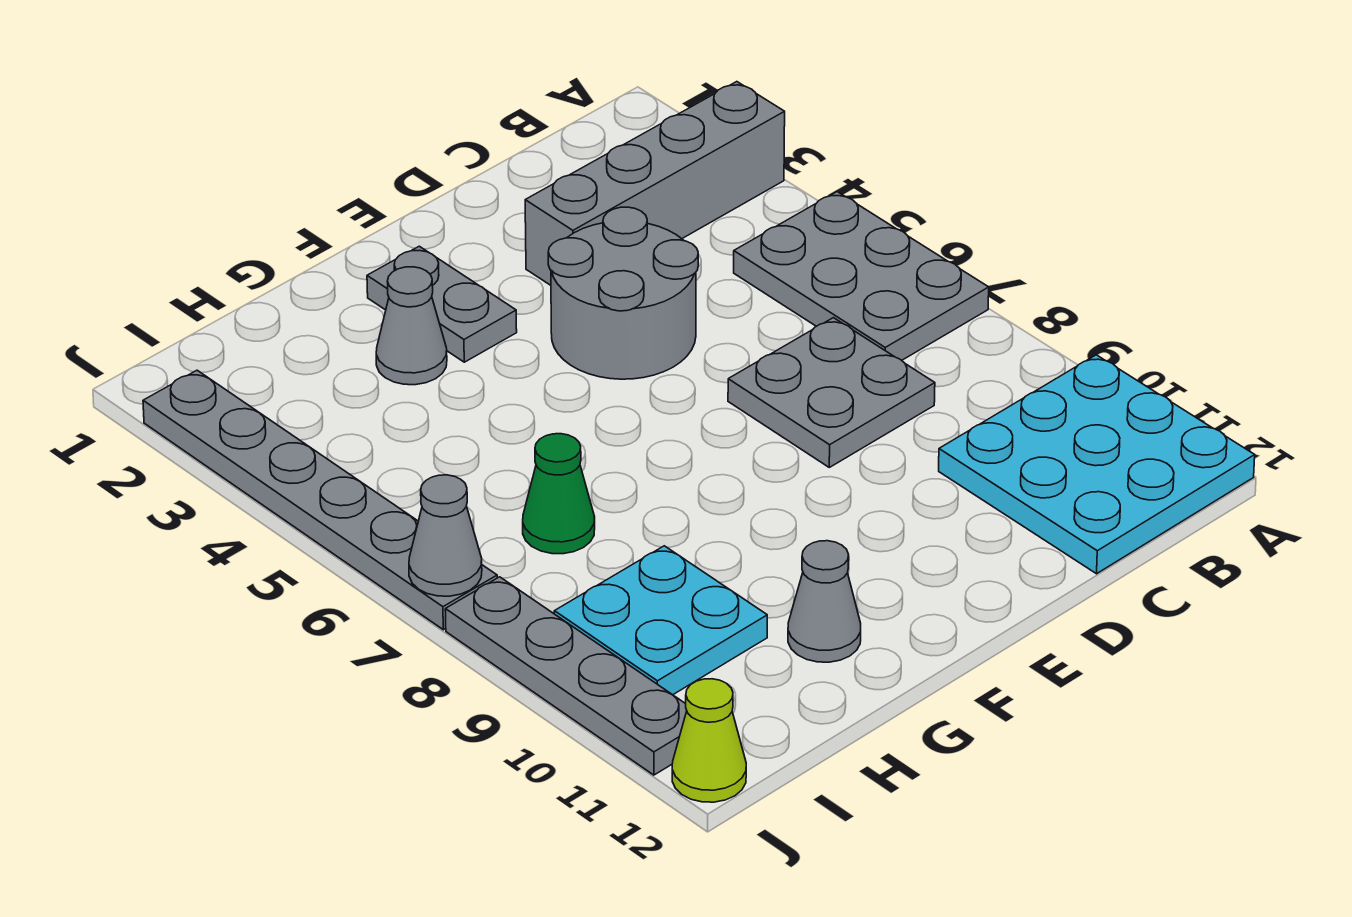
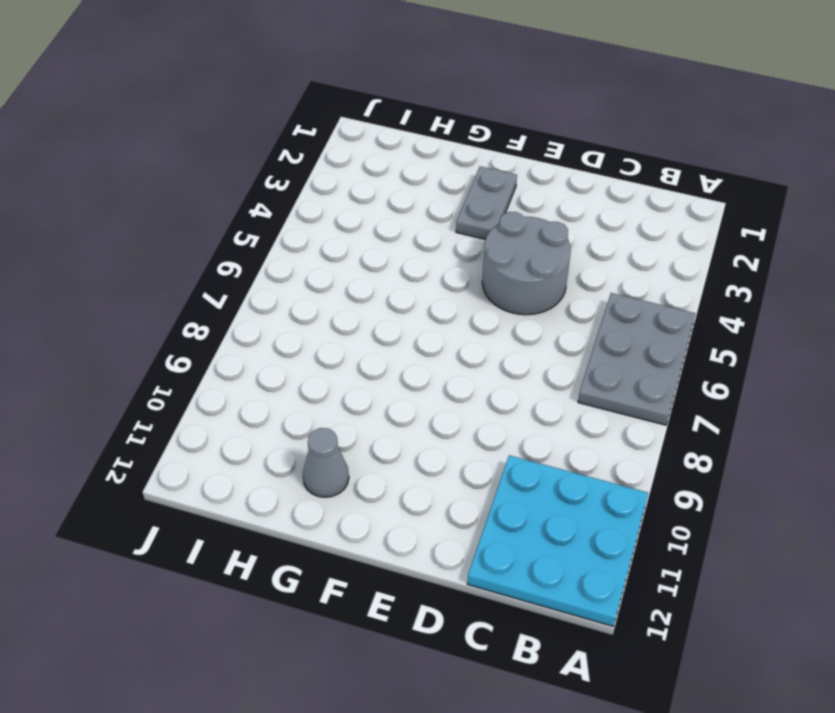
none -> grey brick A3:D3 level 1
none -> grey plate C7:D8 level 1
none -> grey cone G3 level 1

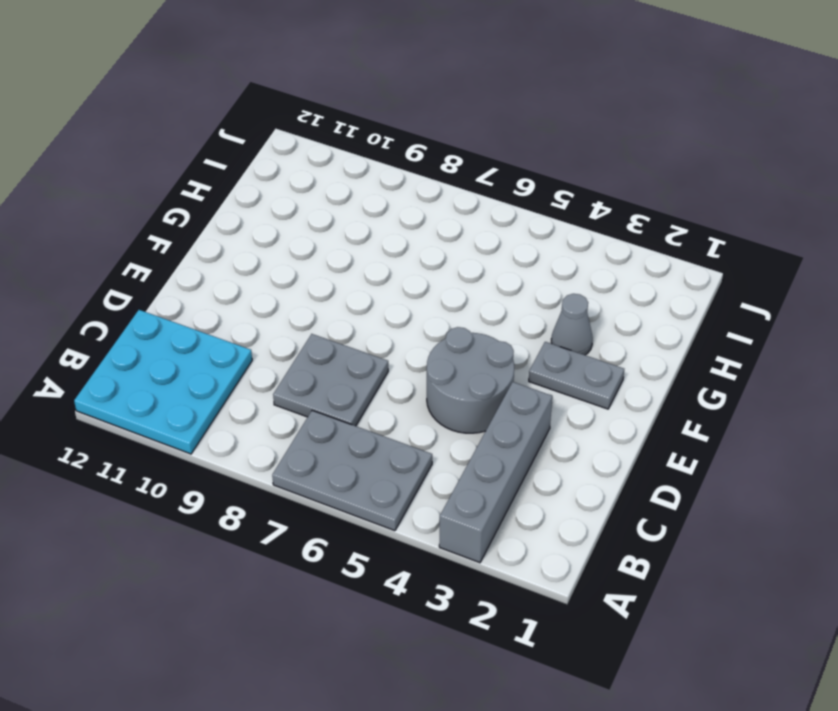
none -> grey cone G11 level 1
none -> green cone H7 level 1
none -> cyan plate H9:I10 level 1

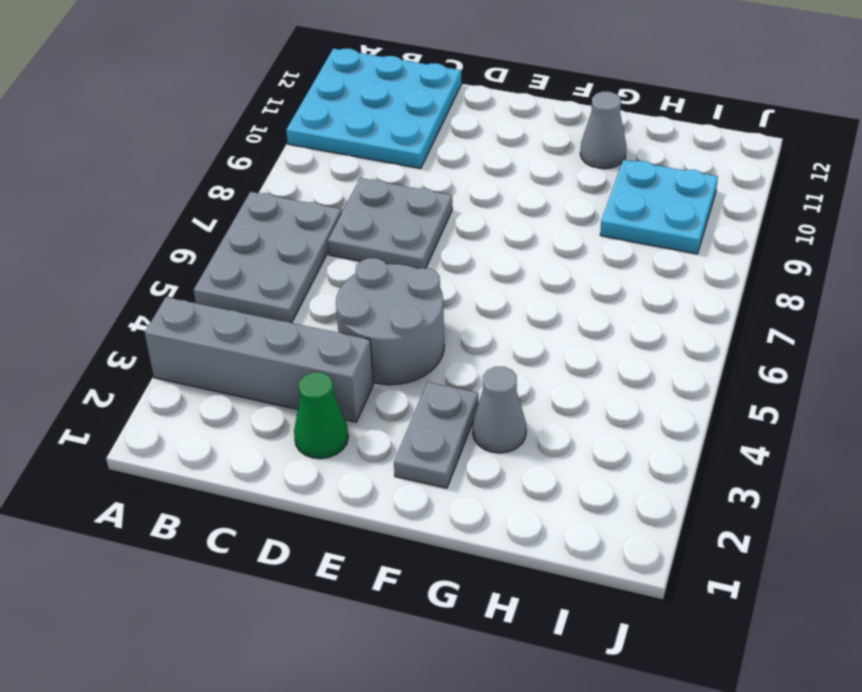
green cone D2 level 1 -> green cone H7 level 1
none -> grey plate J2:J7 level 1
none -> grey plate J8:J11 level 1
none -> lime cone J12 level 1

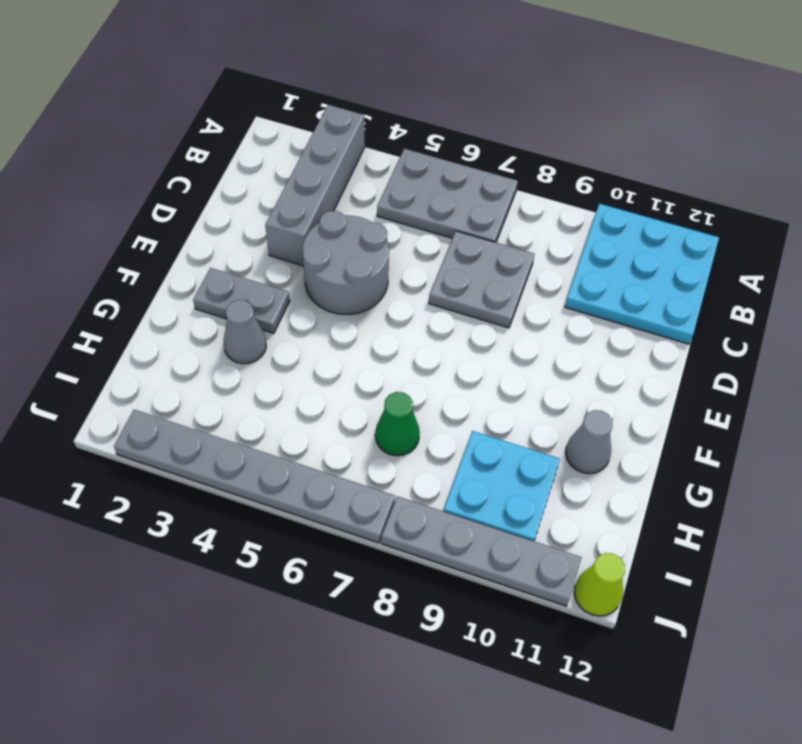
none -> grey cone J7 level 2

